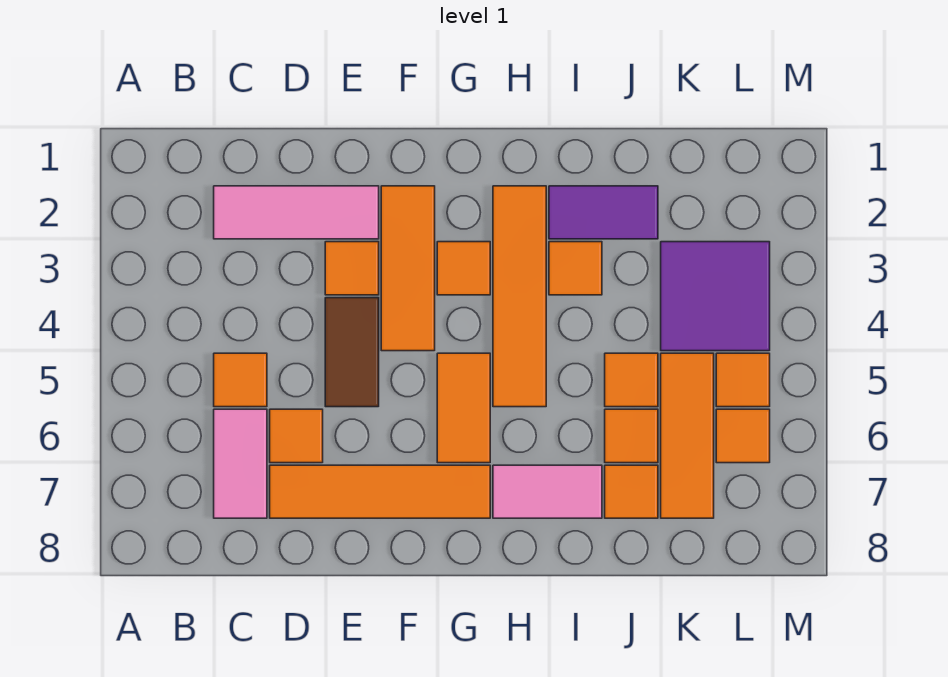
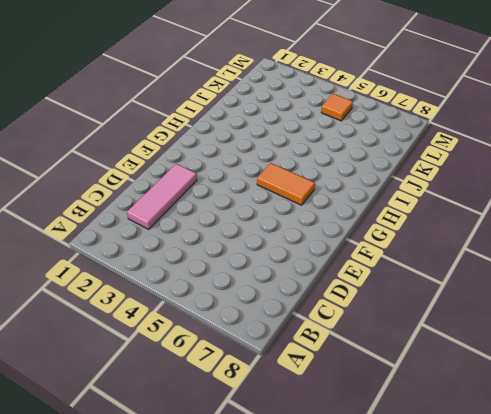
none -> orange tile C5 level 1
none -> pink tile C6:C7 level 1
none -> orange tile D6 level 1

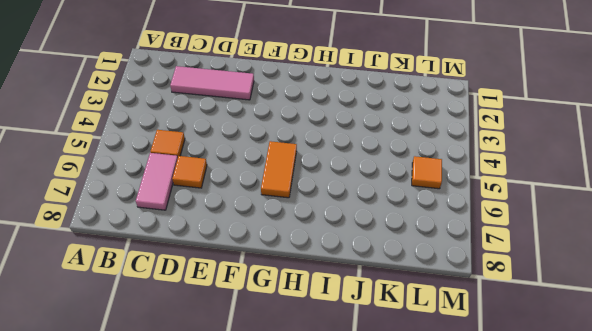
none -> orange tile D7:G7 level 1
none -> orange tile E3 level 1
none -> brown tile E4:E5 level 1

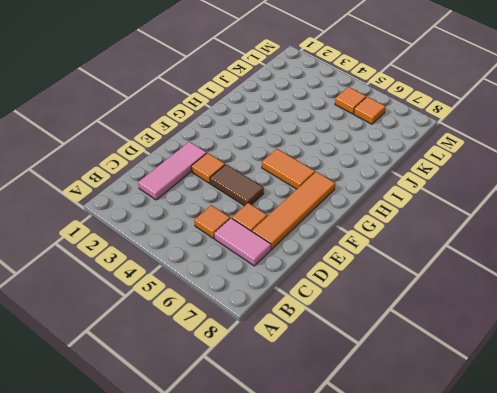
none -> orange tile F2:F4 level 1
none -> orange tile G3 level 1
none -> orange tile H2:H5 level 1

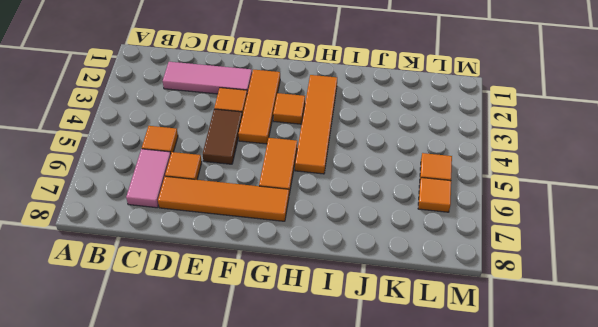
none -> pink tile H7:I7 level 1
none -> purple tile I2:J2 level 1
none -> orange tile I3 level 1

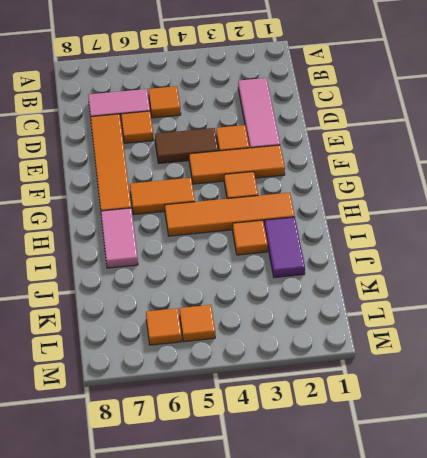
none -> orange tile J5 level 1
none -> orange tile J6 level 1
none -> orange tile J7 level 1

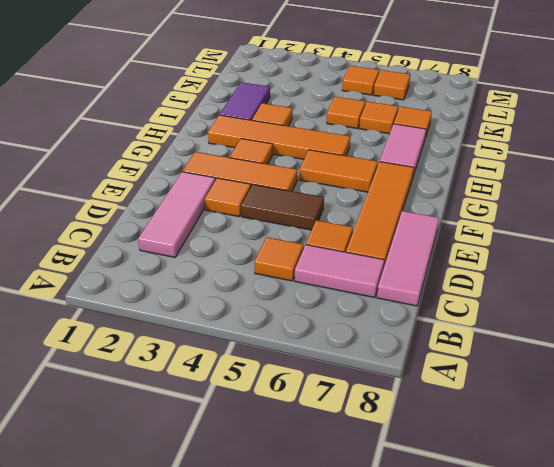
pink tile C8:E8 level 1 -> none
none -> purple tile K3:L4 level 1
none -> orange tile K5:K7 level 1

